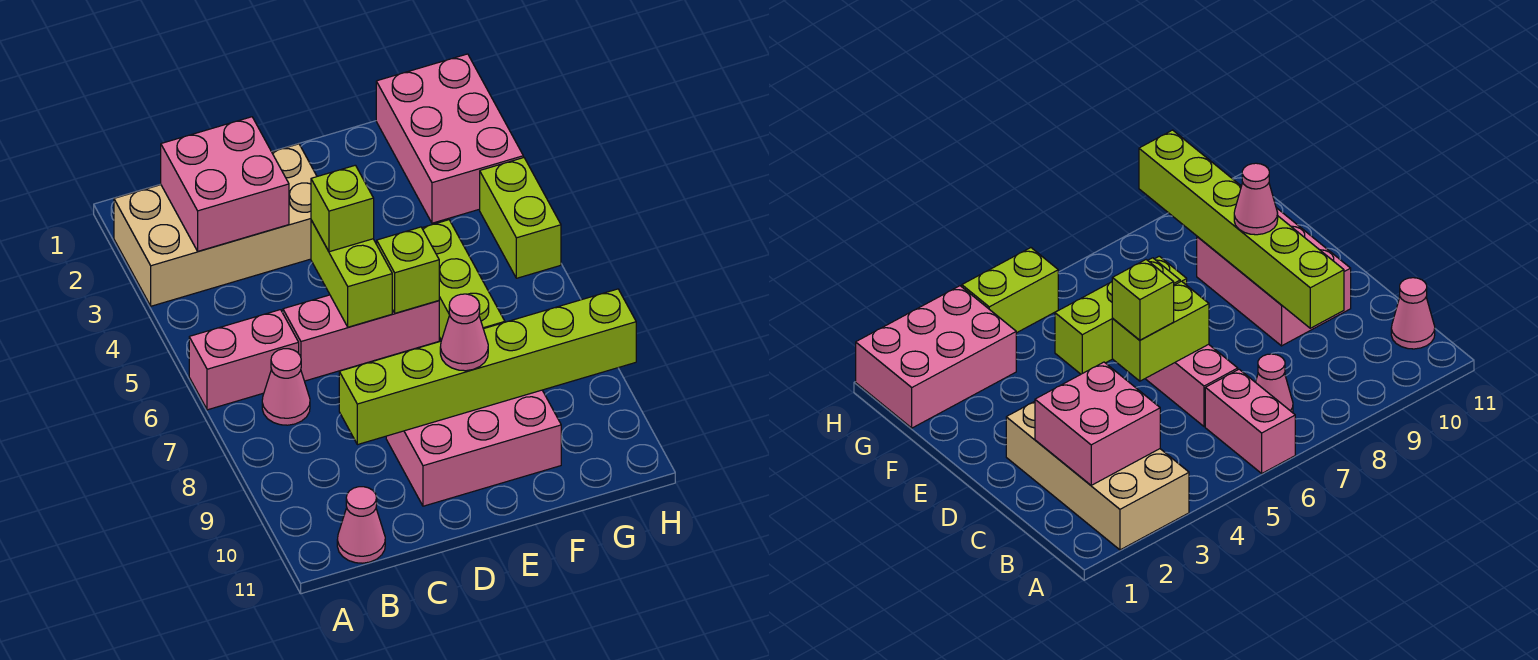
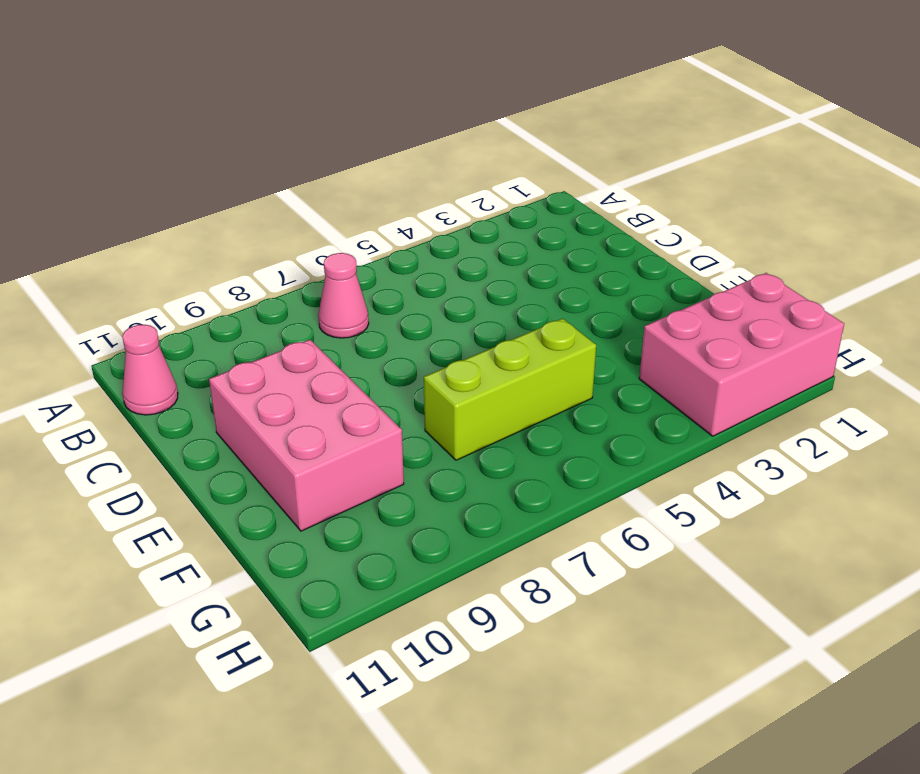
none -> tan brick A2:D3 level 1
none -> pink brick A6:B6 level 1
none -> pink brick C6:E6 level 1

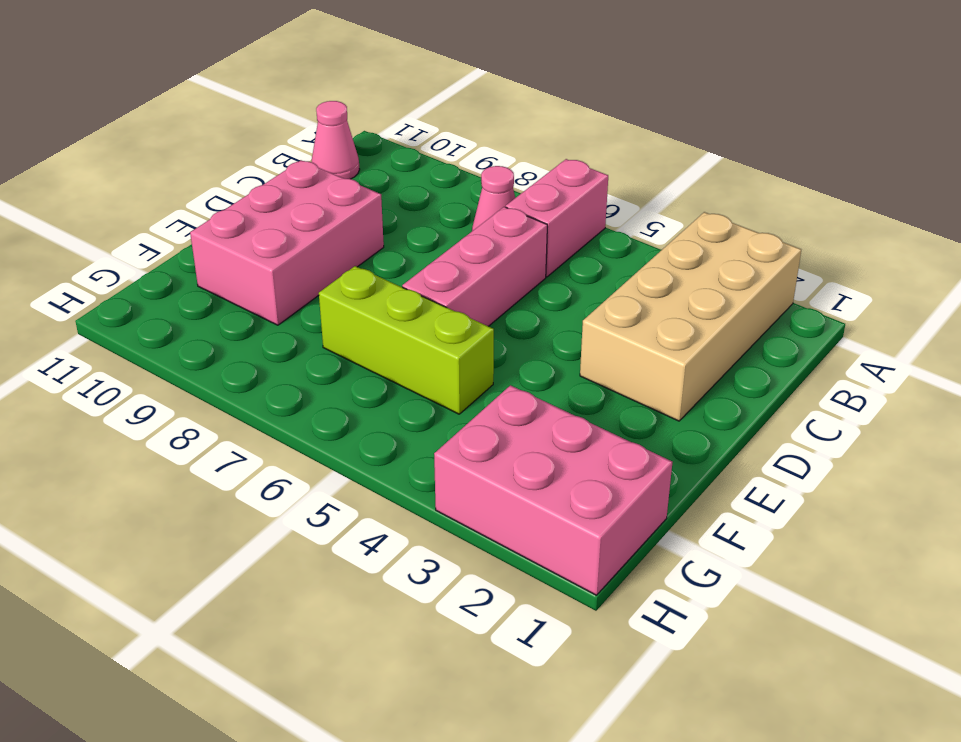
none -> lime brick H4:H5 level 1
none -> pink brick B2:C3 level 2
none -> lime brick C9:H9 level 2

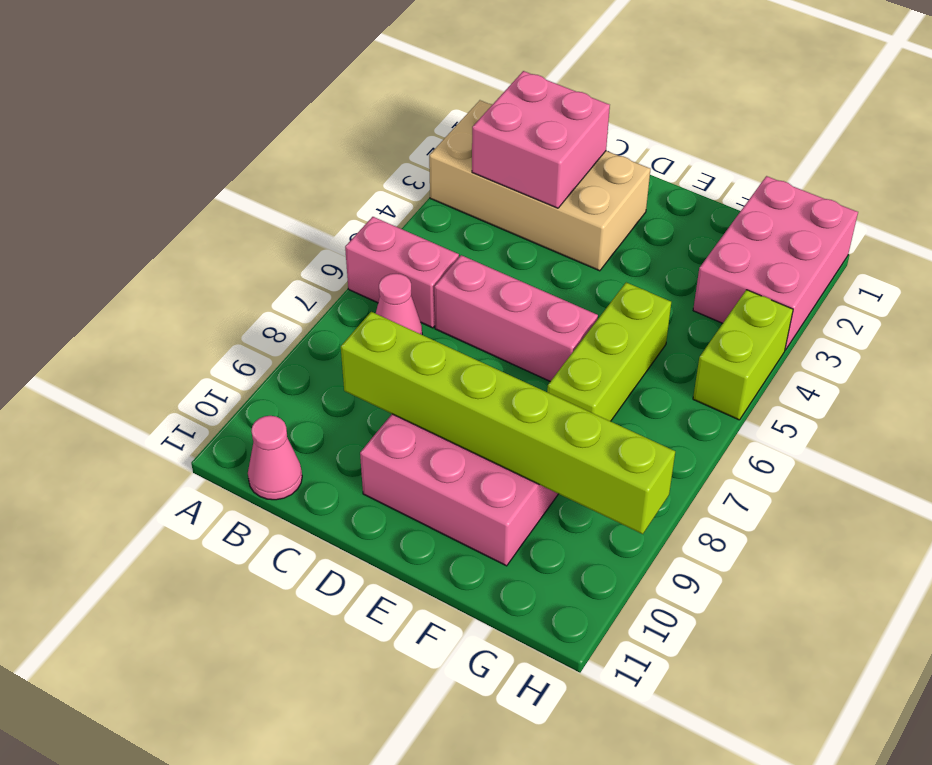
none -> lime brick D5:D6 level 2
none -> lime brick E6 level 2
none -> lime brick D5 level 3

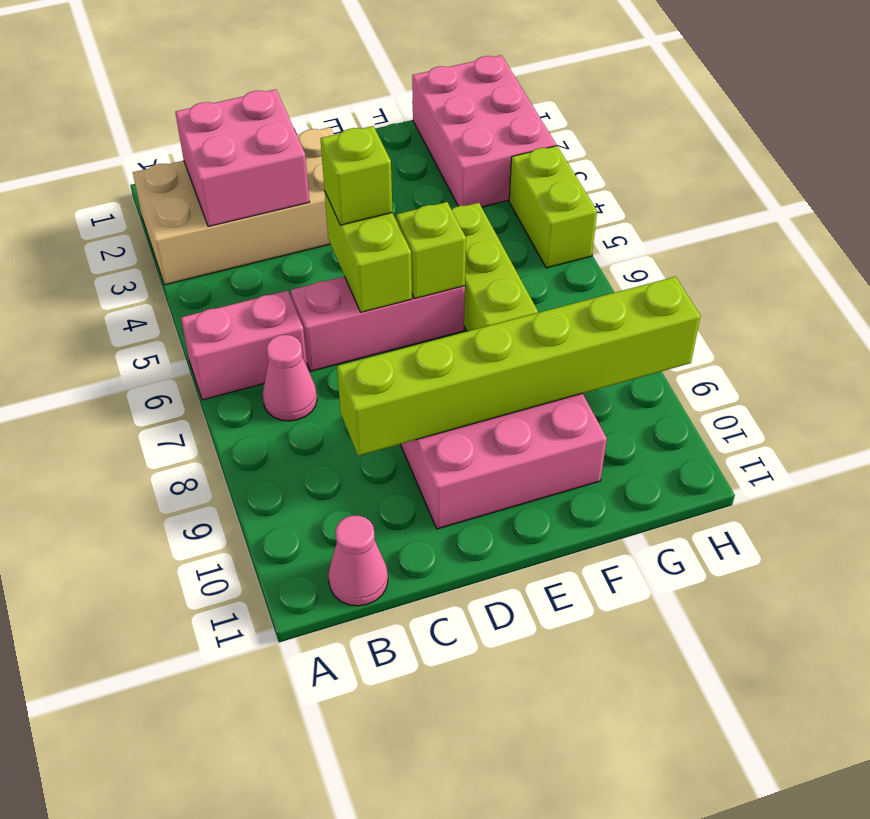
none -> pink cone E9 level 3

